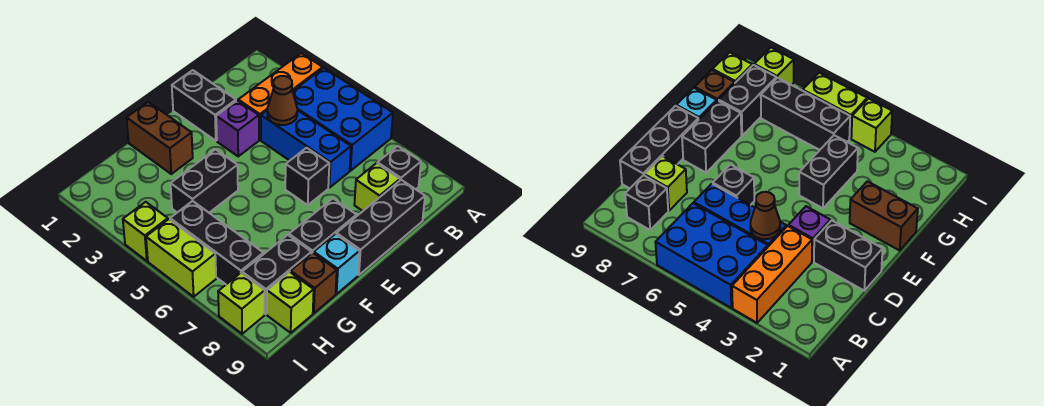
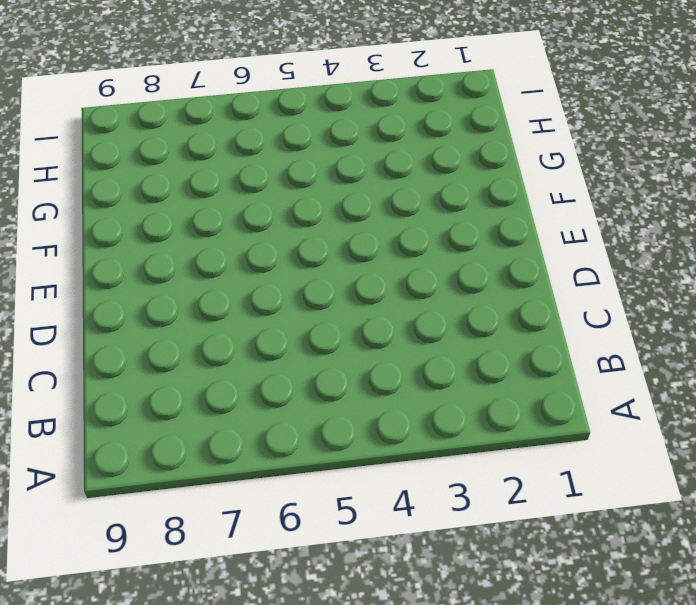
none -> orange brick A3:C3 level 1
none -> blue brick A4:B6 level 1
none -> black brick B8 level 1

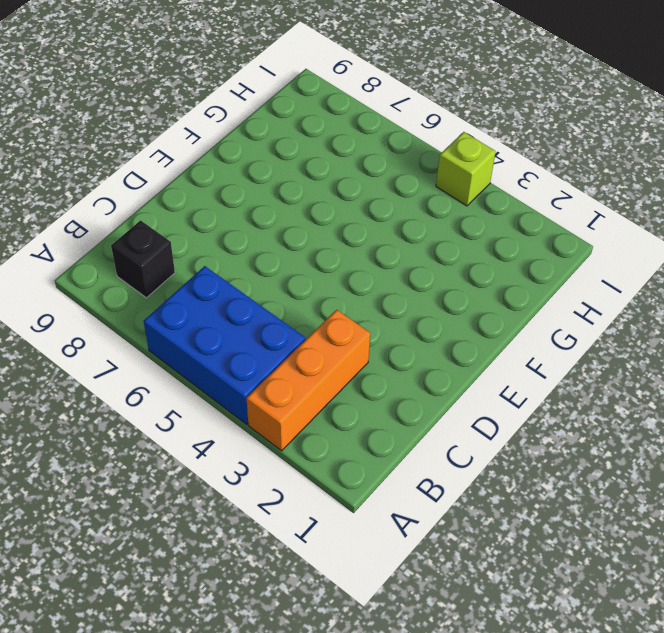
none -> blue brick C4:C6 level 1
none -> lime brick C8 level 1
none -> black brick C9:E9 level 1

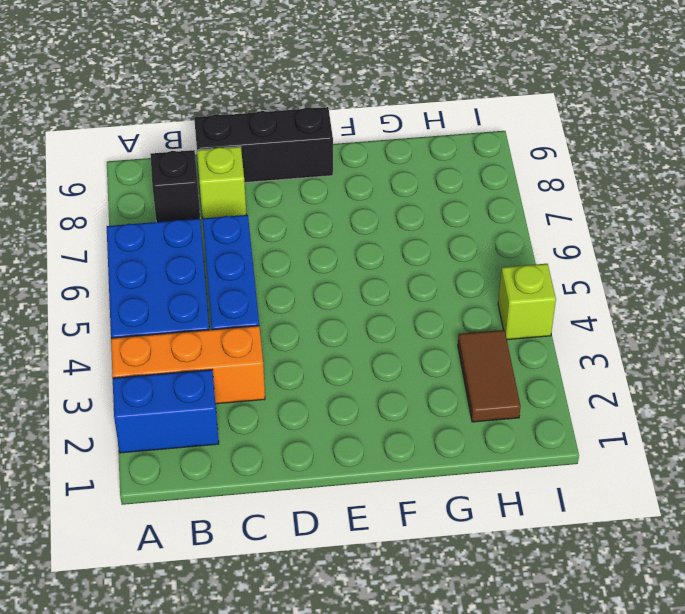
blue brick A2:B2 level 1 -> none
brown tile H2:H3 level 1 -> none
none -> black brick D1:D2 level 1
none -> purple brick D3 level 1
none -> black brick D6 level 1

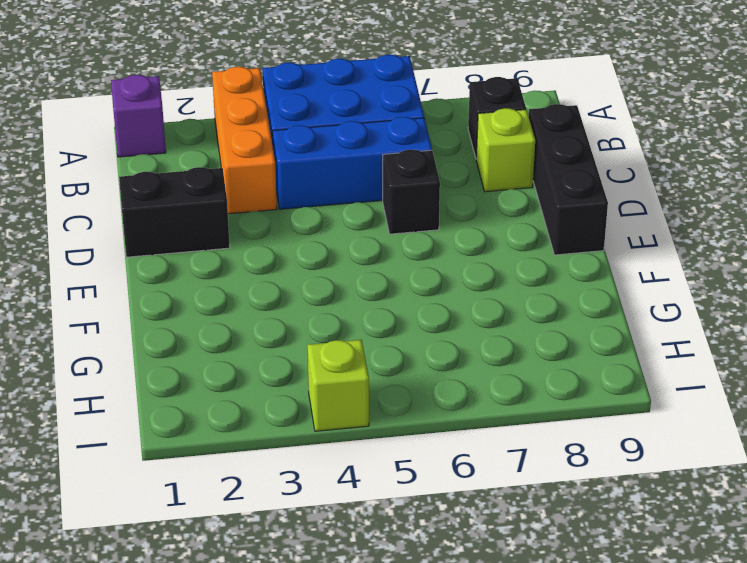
purple brick A1 level 1 -> purple brick D3 level 1
none -> black brick E8:F8 level 1
none -> brown brick F1:F2 level 1
none -> black brick F4:G4 level 1

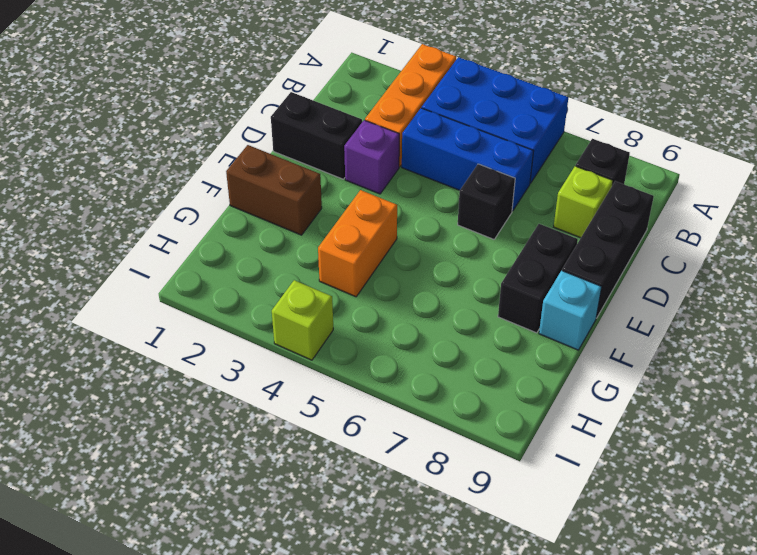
orange brick F4:G4 level 1 -> black brick F4:G4 level 1
none -> black brick G8:H8 level 1
none -> brown brick G9 level 1
none -> black brick H5:H7 level 1

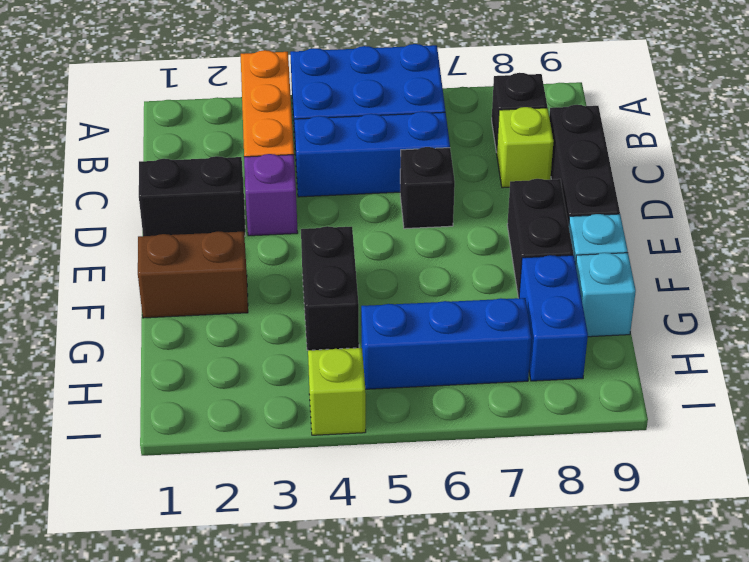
blue brick G8:H8 level 1 -> black brick G8:H8 level 1
cyan brick G9 level 1 -> brown brick G9 level 1
blue brick H5:H7 level 1 -> black brick H5:H7 level 1
none -> lime brick H9 level 1
none -> lime brick I5:I6 level 1
none -> lime brick I8 level 1

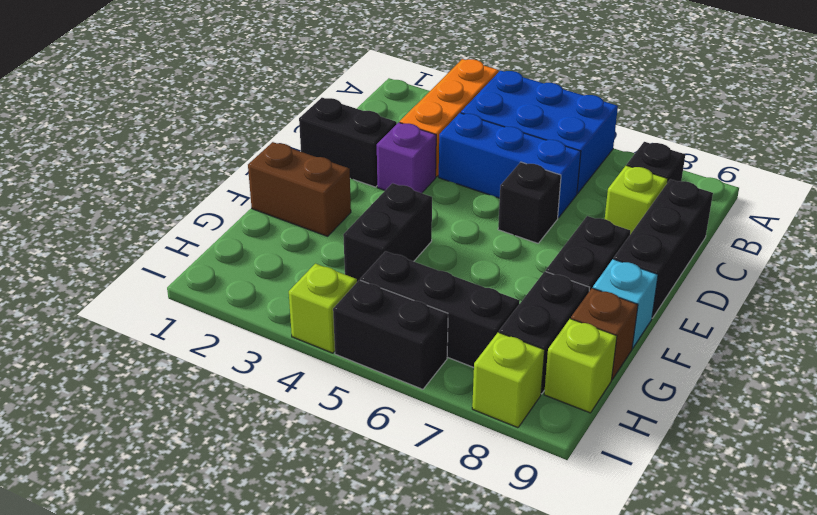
black brick I5:I6 level 1 -> lime brick I5:I6 level 1
none -> brown cone C4 level 2

